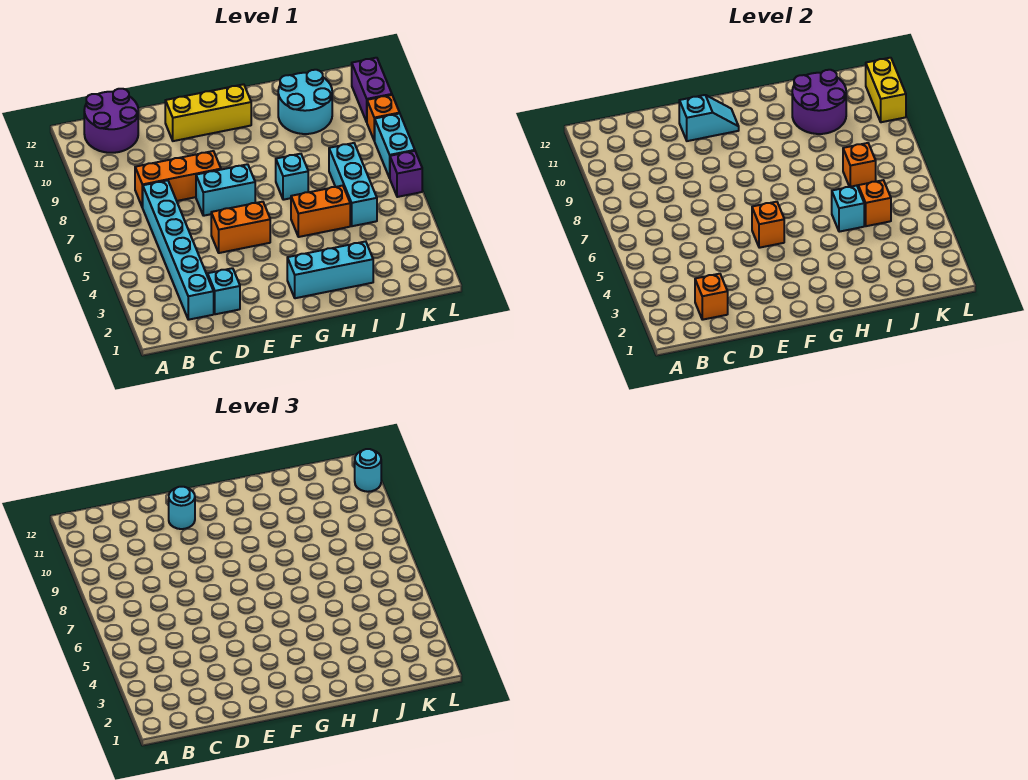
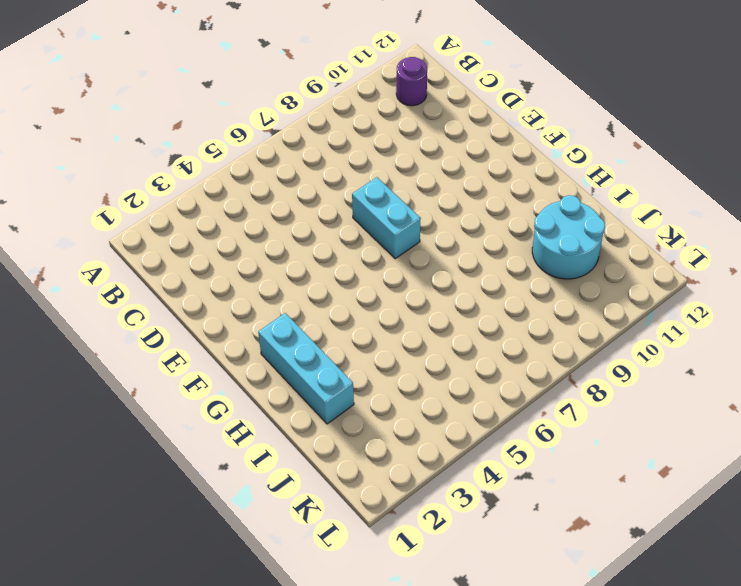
purple round brick B11 level 1 -> purple round brick B11:C12 level 1
none -> cyan brick C2:C7 level 1
none -> orange brick C8:E8 level 1
none -> cyan brick D2 level 1

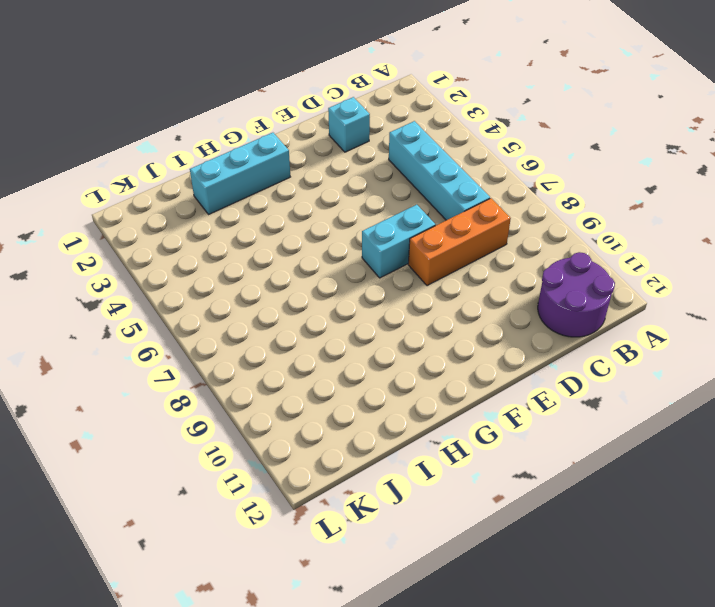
cyan brick C4:C7 level 1 -> cyan brick C2:C7 level 1
none -> orange brick E5:F5 level 1
none -> yellow brick E11:G11 level 1
none -> orange brick H5:I5 level 1

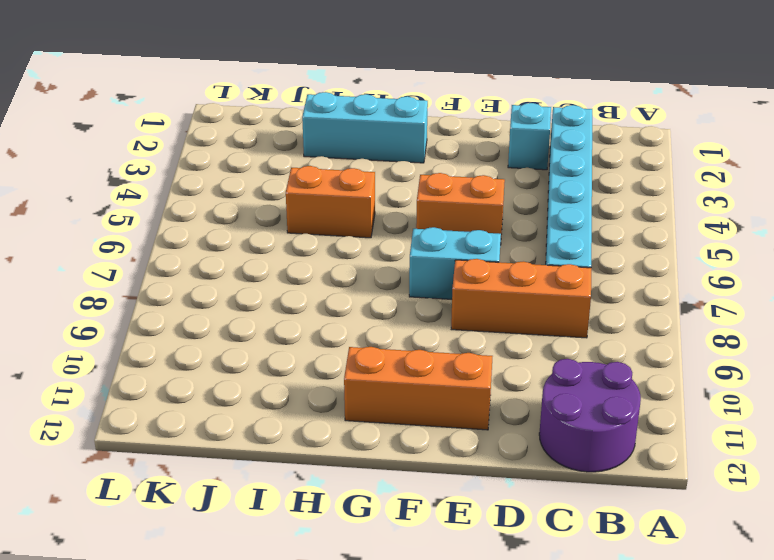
orange brick E11:G11 level 1 -> yellow brick E11:G11 level 1
none -> cyan brick H7 level 1
none -> cyan round brick I10:J11 level 1
none -> cyan brick J5:J7 level 1

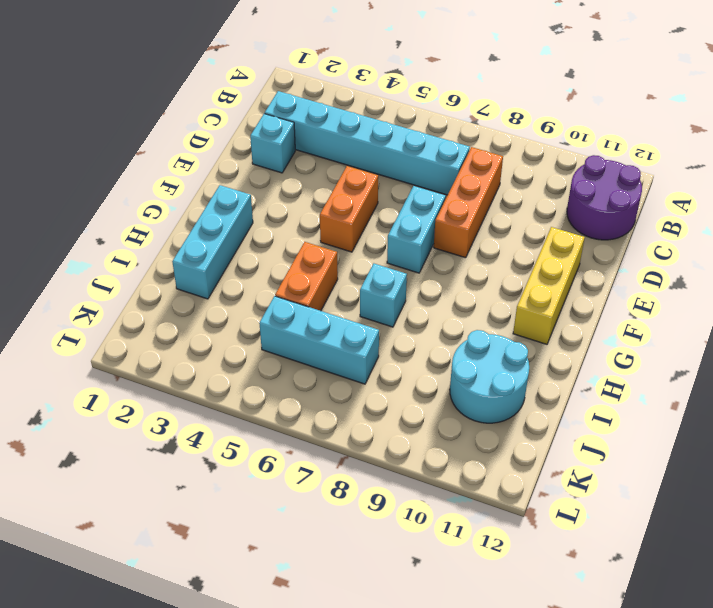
none -> purple brick L6 level 1
none -> cyan brick L7:L8 level 1
none -> orange brick L9 level 1

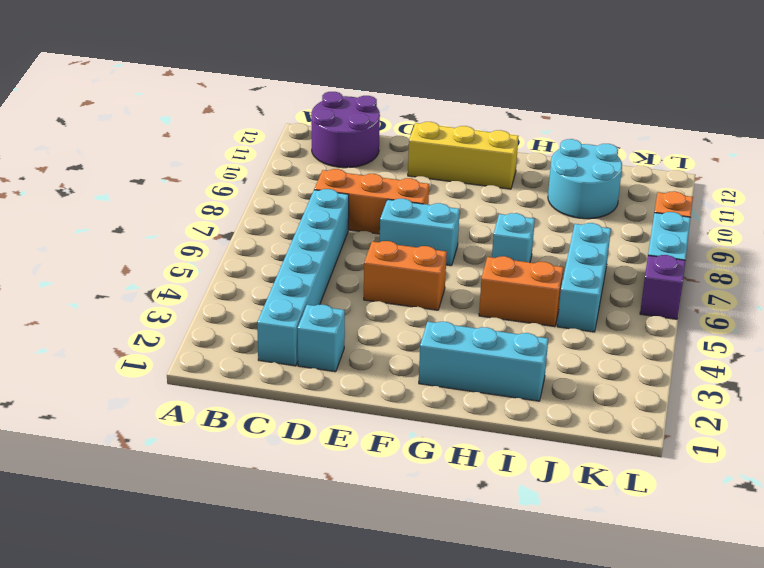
none -> purple brick L10:L11 level 1
none -> orange brick C2 level 2
none -> cyan slope E11:F11 level 2 top E

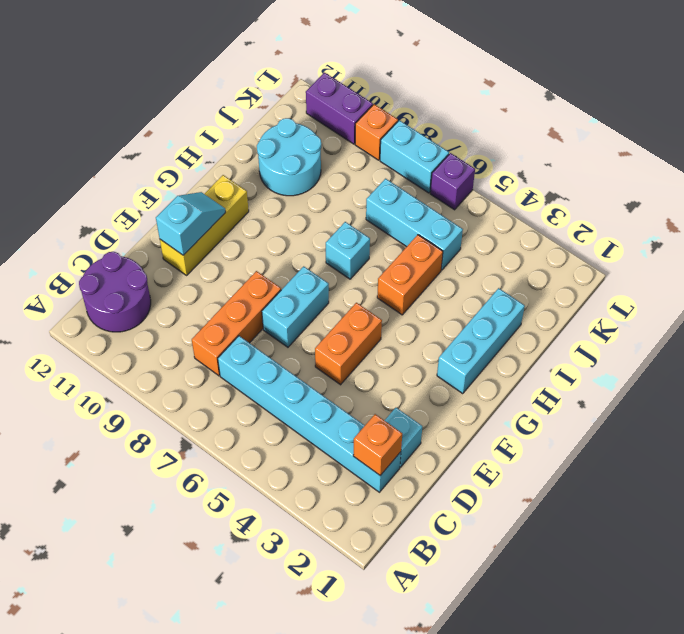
none -> orange brick F5 level 2
none -> cyan brick I5 level 2
none -> purple round brick I10:J11 level 2

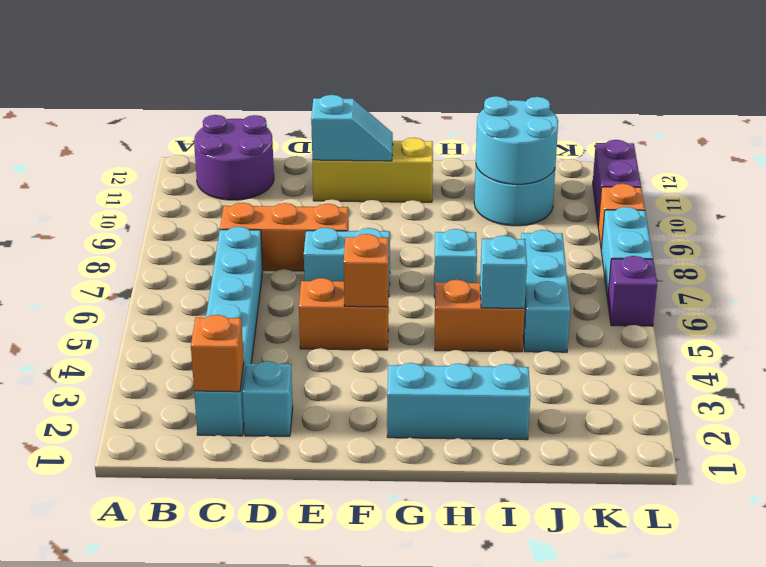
cyan round brick I10:J11 level 2 -> purple round brick I10:J11 level 2
none -> orange brick J5 level 2
none -> orange brick J7 level 2
none -> yellow brick L10:L11 level 2

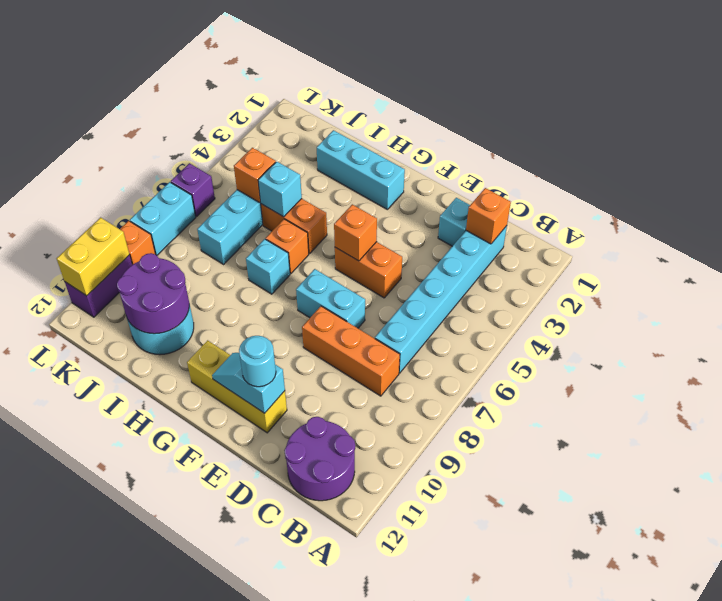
orange brick H6 level 1 -> orange brick J7 level 2
none -> cyan round brick L11 level 3

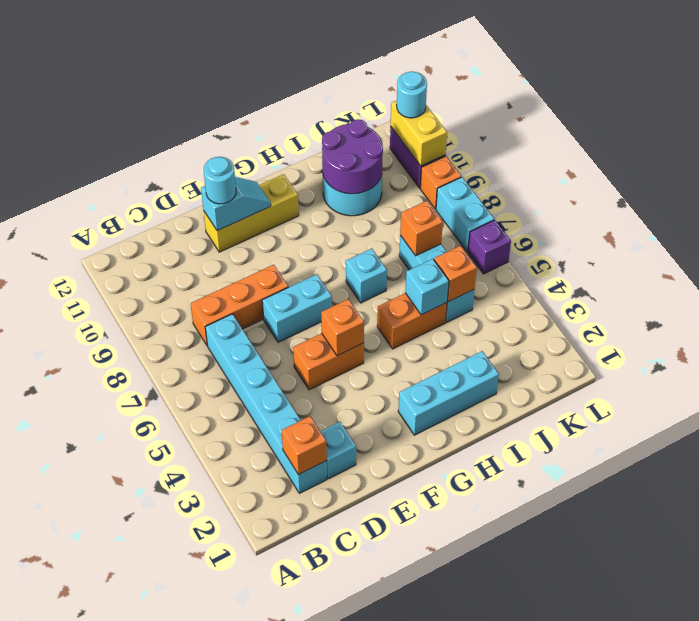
none -> purple round brick B11:C12 level 1

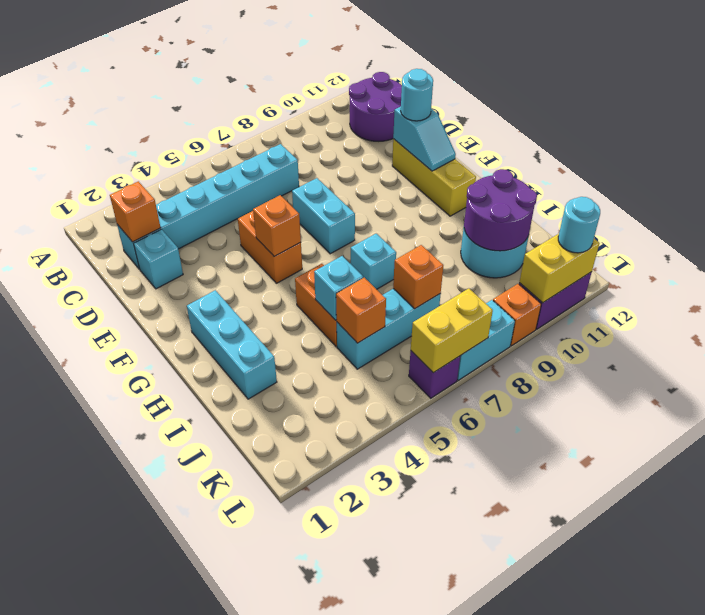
yellow brick L6:L7 level 2 -> none
none -> orange brick C8:E8 level 1

